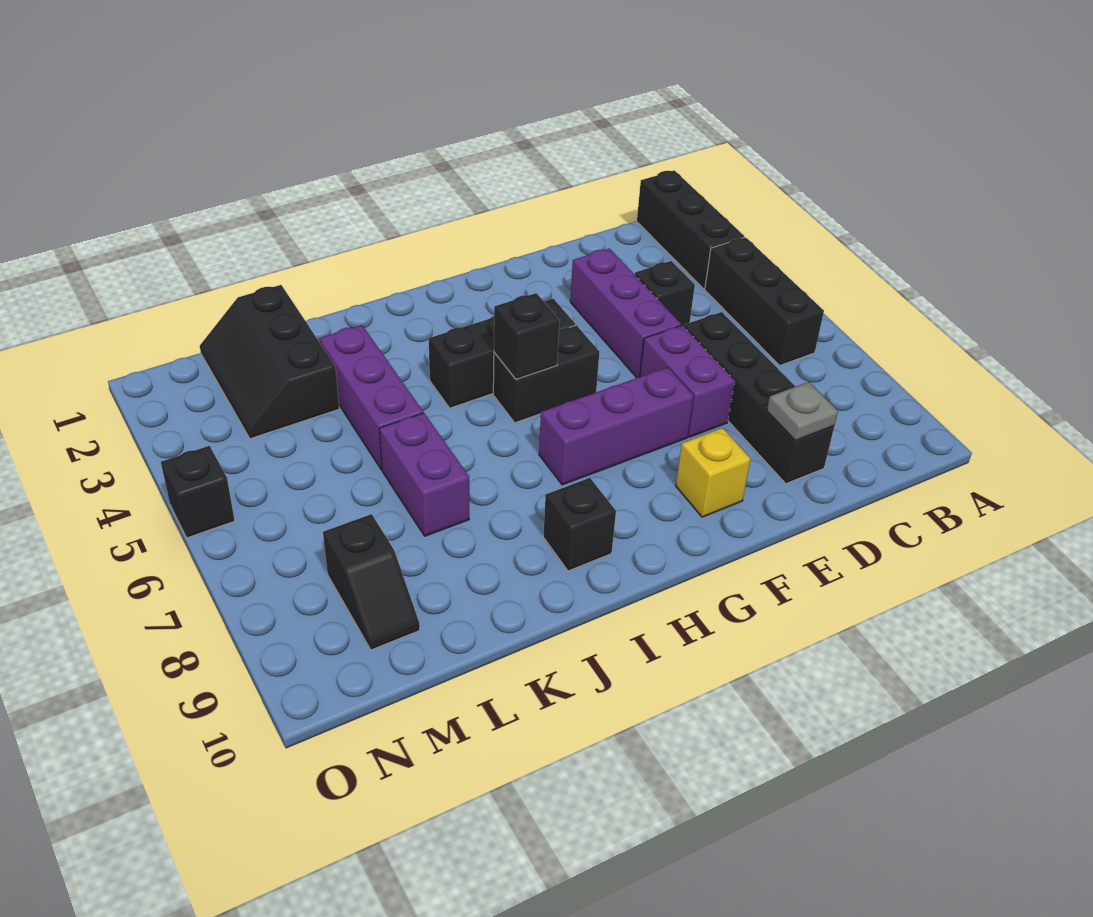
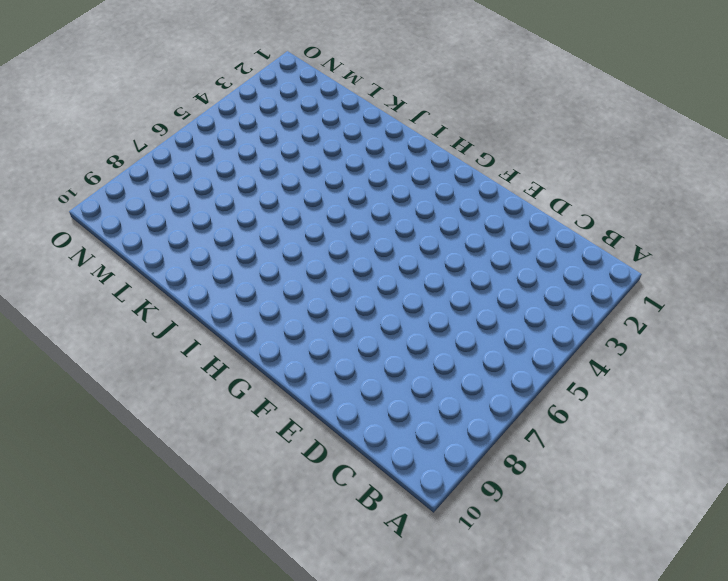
none -> black brick B1:B3 level 1
none -> black brick B4:B6 level 1
none -> black brick D4 level 1

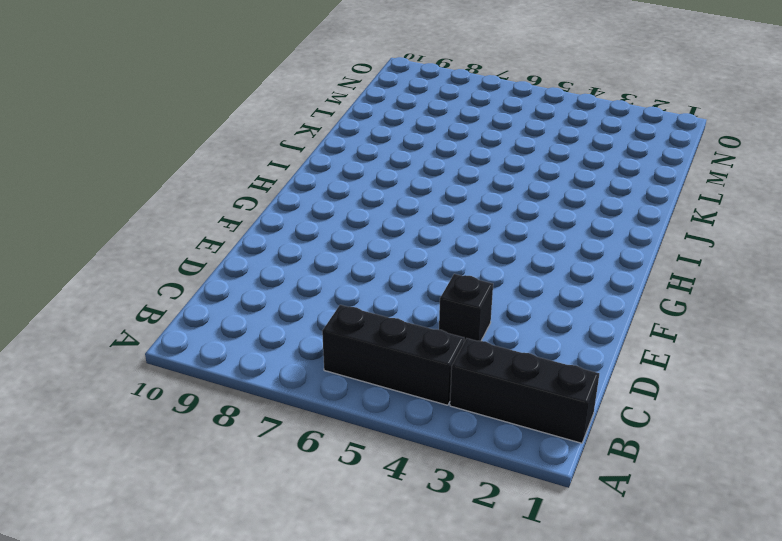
none -> black brick D6:D9 level 1
none -> purple brick E3:E5 level 1
none -> purple brick E6:E7 level 1

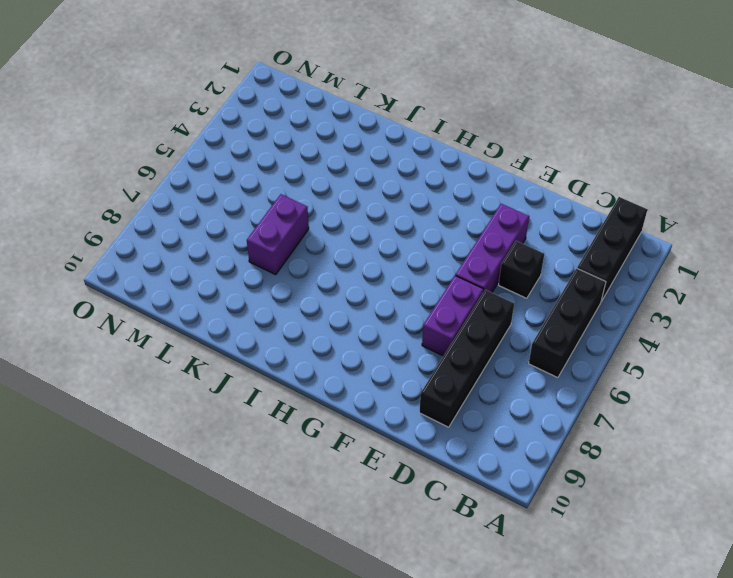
none -> purple brick F7:H7 level 1
none -> yellow brick F9 level 1
none -> black brick G4:I4 level 1

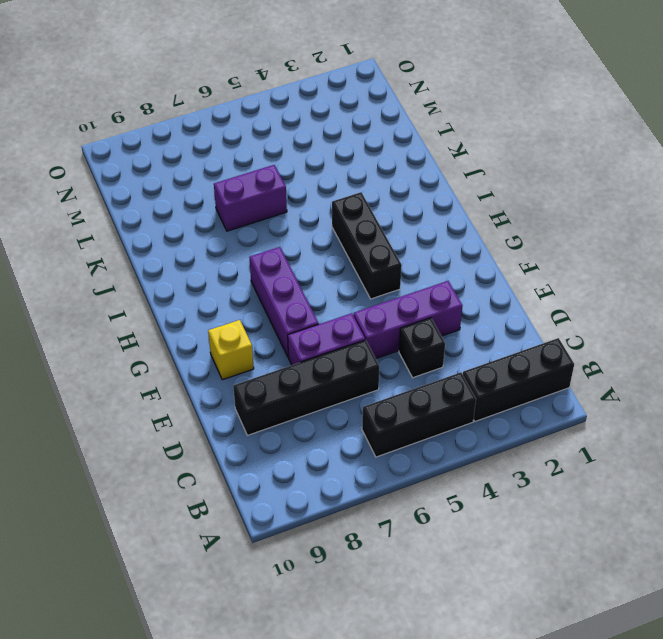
none -> black brick G5:H5 level 1
none -> black brick I9 level 1
none -> purple brick K3:K5 level 1

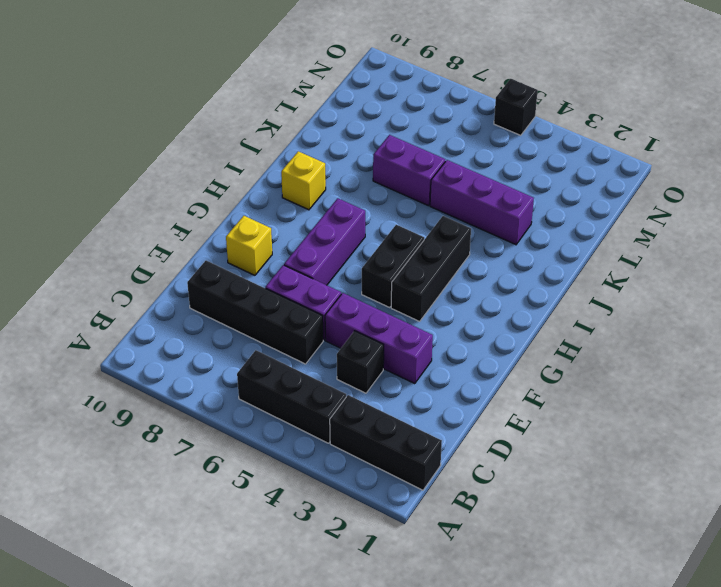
yellow brick I9 level 1 -> black brick I9 level 1
none -> black slope L1:M3 level 1 top L
none -> black slope M8:M9 level 1 top 8
none -> grey plate D9 level 2

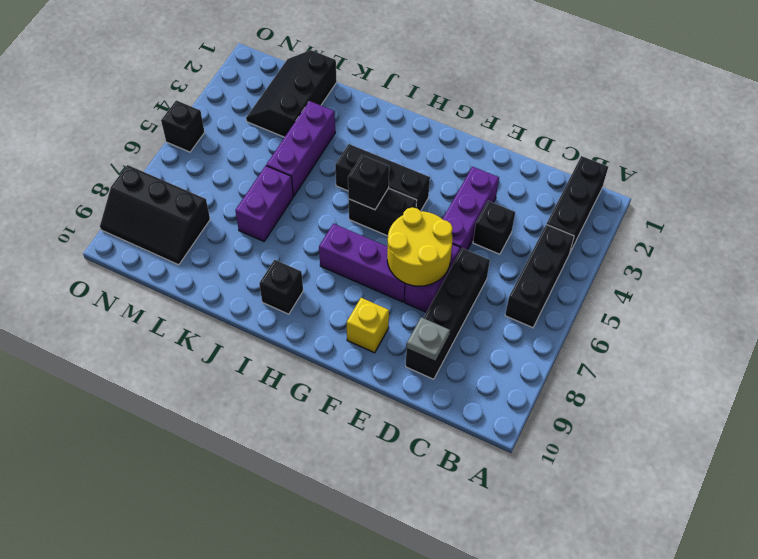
yellow round brick E6:F7 level 2 -> none
black slope M8:O9 level 1 top 8 -> black slope M8:M9 level 1 top 8

